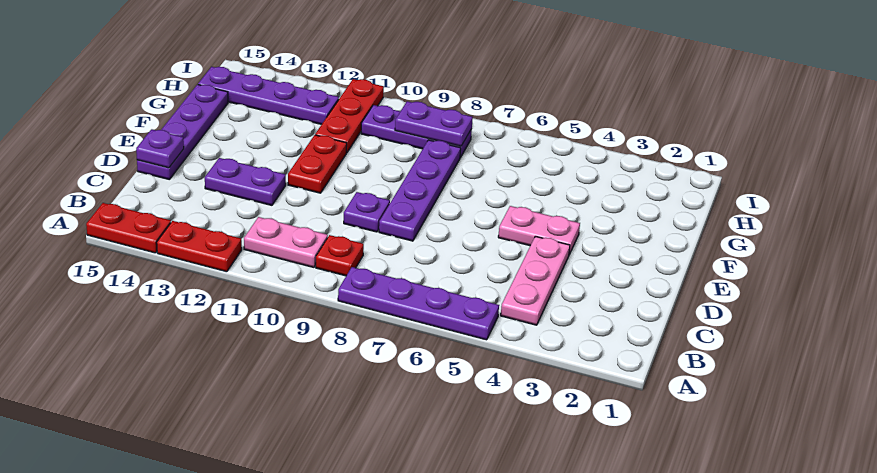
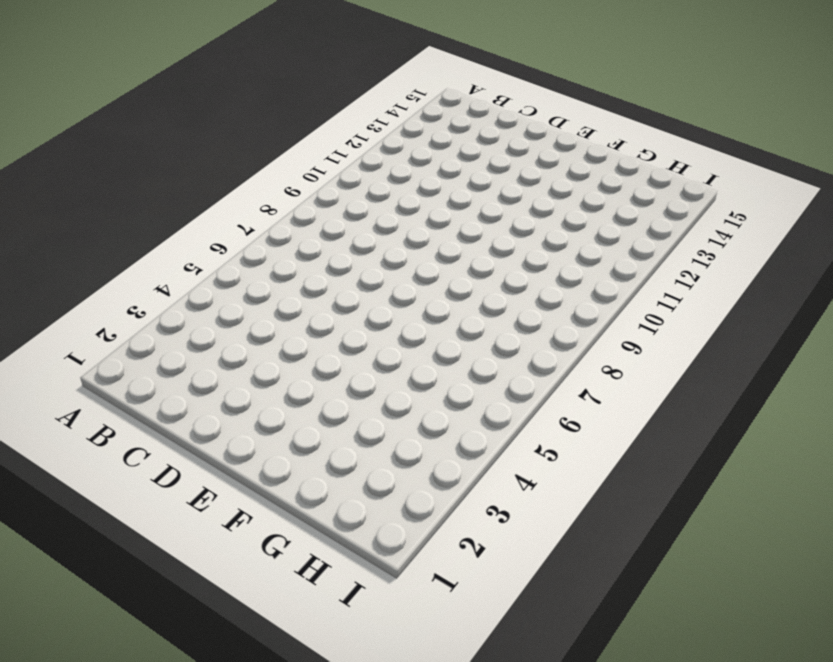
none -> purple plate A5:A8 level 1
none -> red plate A12:A13 level 1
none -> red plate A14:A15 level 1

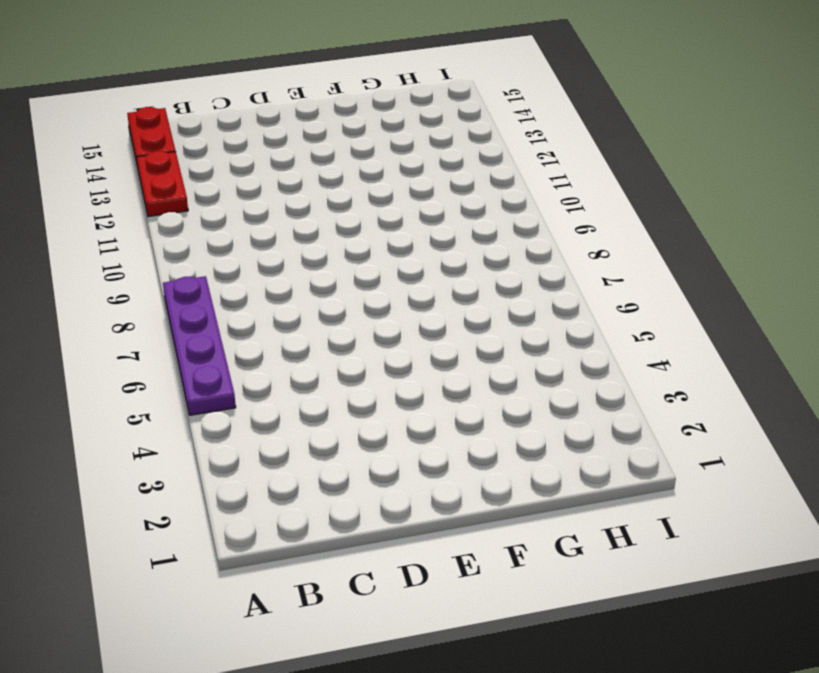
none -> pink plate B4:D4 level 1
none -> red plate B9 level 1
none -> pink plate B10:B11 level 1

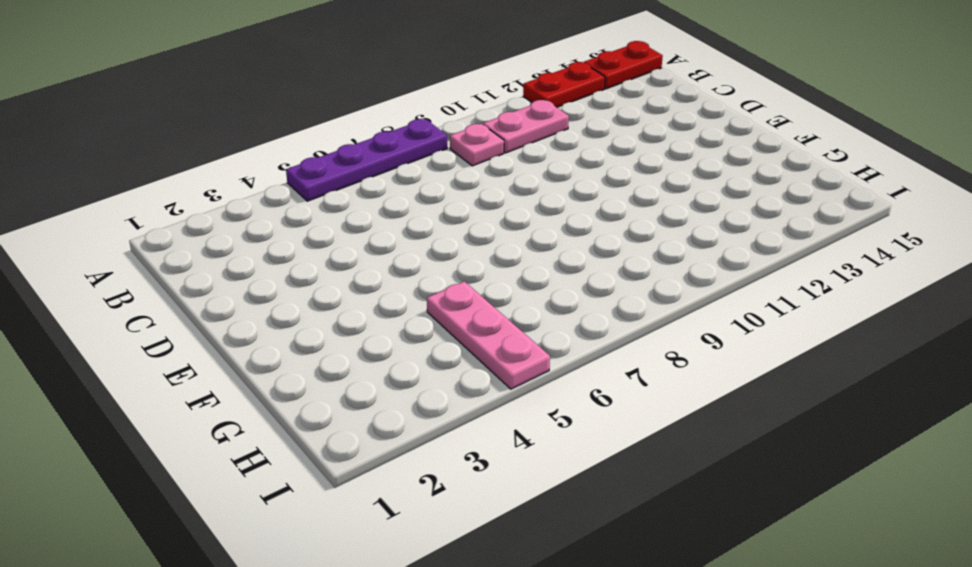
pink plate B9 level 1 -> red plate B9 level 1
pink plate G5:I5 level 1 -> pink plate B4:D4 level 1
none -> purple plate D8:G8 level 1
none -> purple plate D9 level 1
none -> purple plate D12:D13 level 1

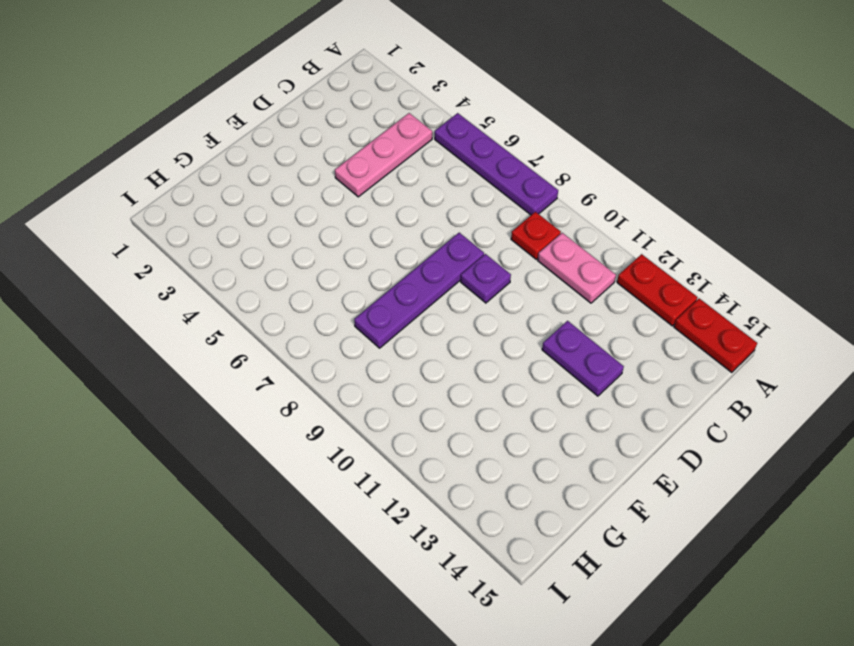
none -> purple plate D15:G15 level 1
none -> pink plate E4:E5 level 1
none -> red plate E11:F11 level 1

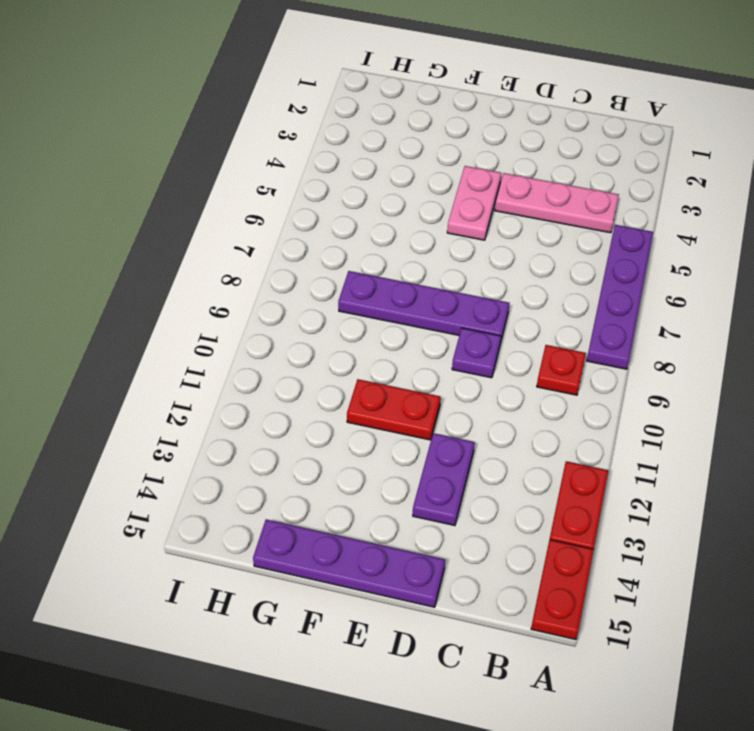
none -> pink plate B10:B11 level 1
none -> red plate G11:I11 level 1
none -> purple plate H8:H10 level 1

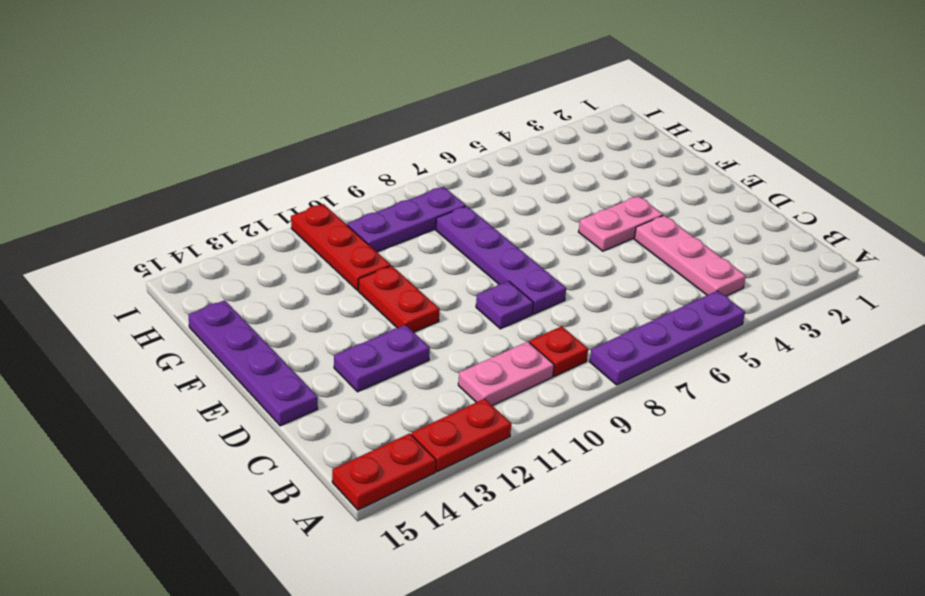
none -> purple plate H12:H15 level 1
none -> purple plate D15 level 2
none -> purple plate H8:H9 level 2

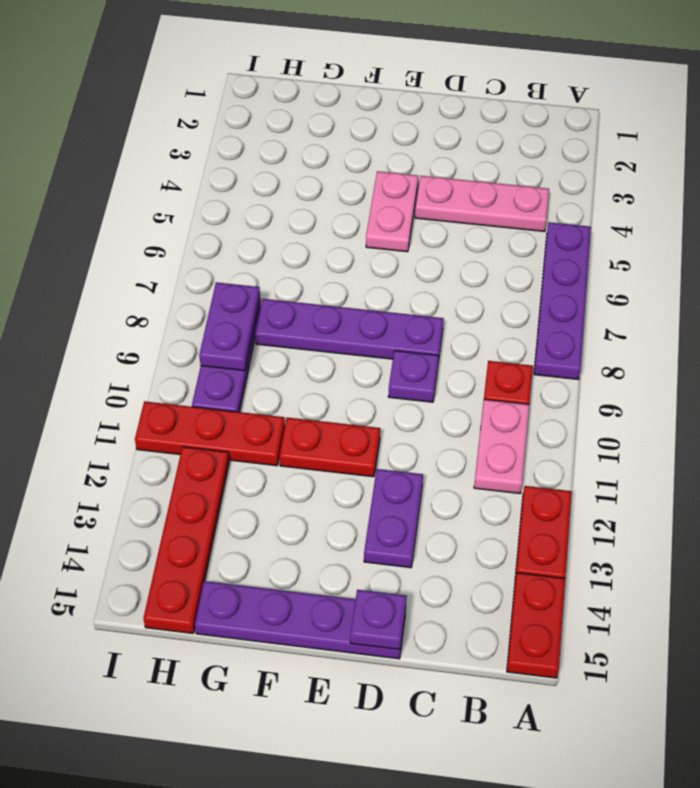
red plate H12:H15 level 1 -> purple plate H12:H15 level 1

